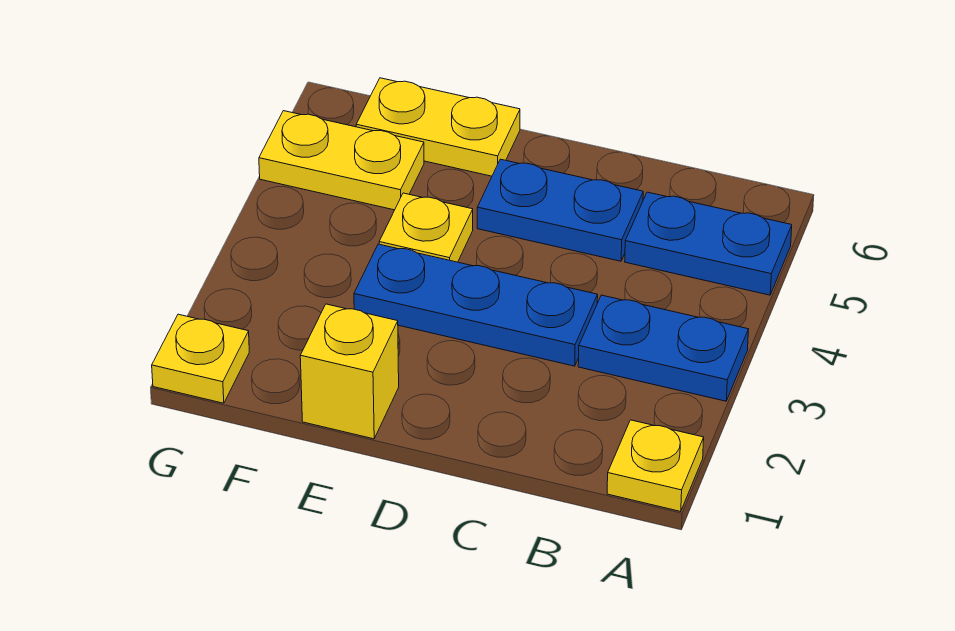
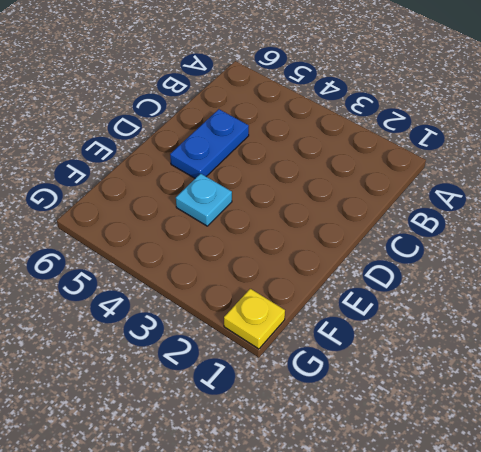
cyan plate E4 level 1 -> yellow plate E4 level 1
none -> yellow plate A1 level 1
none -> blue plate A3:B3 level 1

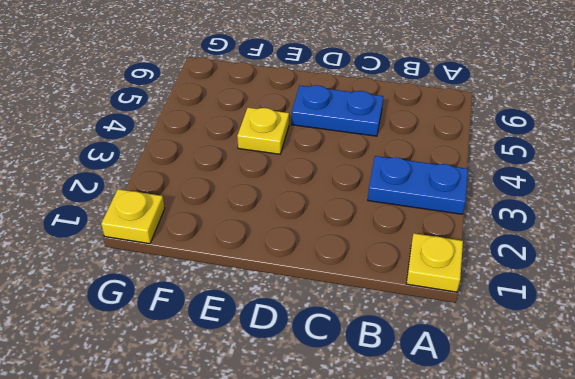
none -> blue plate A5:B5 level 1
none -> blue plate C3:E3 level 1

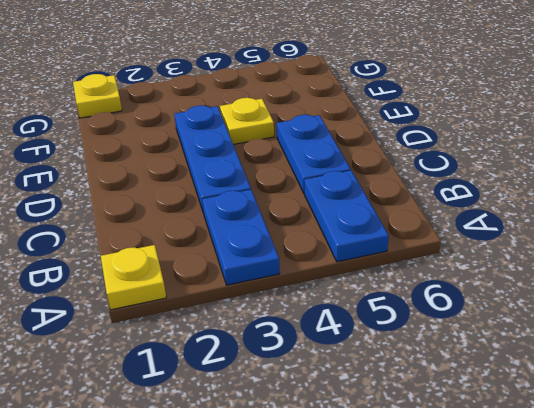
none -> yellow brick E1 level 1
none -> yellow plate E6:F6 level 1

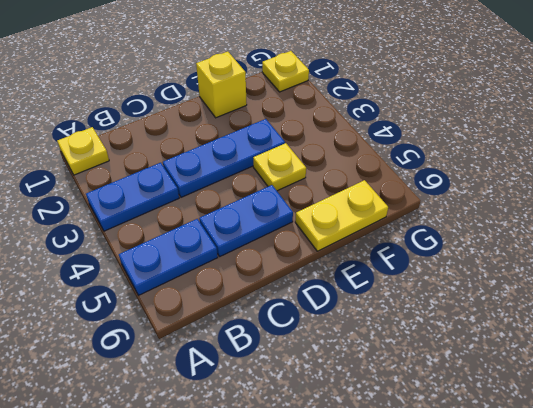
none -> yellow plate F5:G5 level 1

